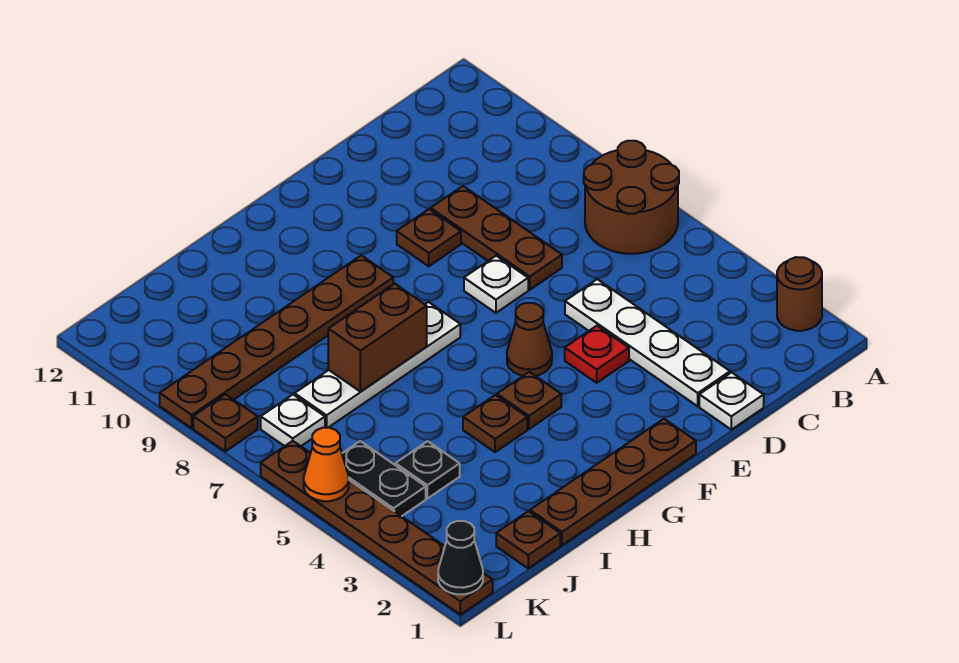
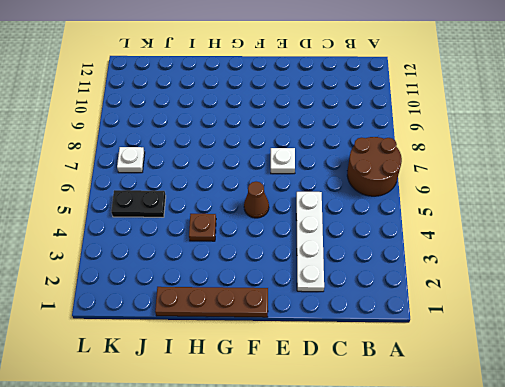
black plate J5:K5 level 1 -> black plate K4:K5 level 1
none -> brown round brick A2 level 1
none -> white plate D1 level 1
none -> brown plate D7:D9 level 1

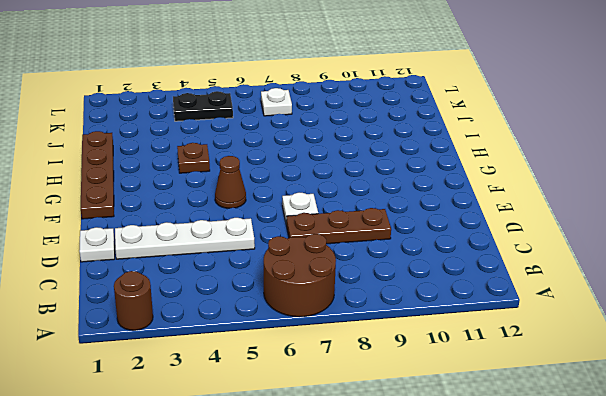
none -> red plate E4 level 1
none -> brown plate E9 level 1
none -> brown plate G4 level 1

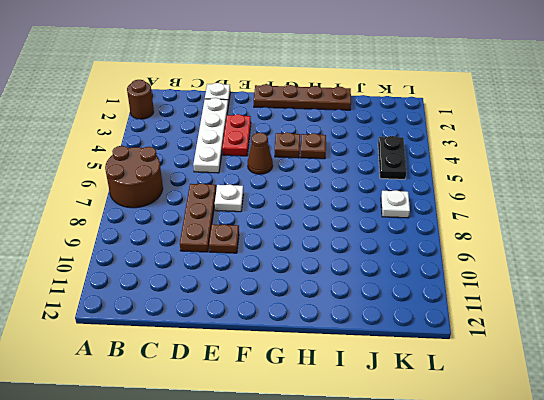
red plate E3:E4 level 1 -> red plate E4 level 1
none -> white plate G7:J7 level 1
none -> brown plate G9:L9 level 1
none -> brown plate J1 level 1

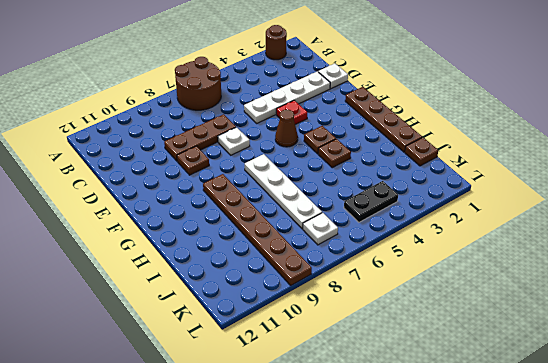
none -> black plate J4 level 1
none -> brown plate L1:L6 level 1
none -> brown plate L8 level 1

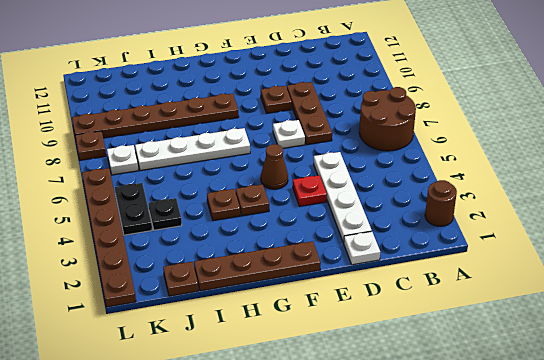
none -> brown brick H7:I7 level 2
none -> black cone L1 level 2
none -> orange cone L5 level 2

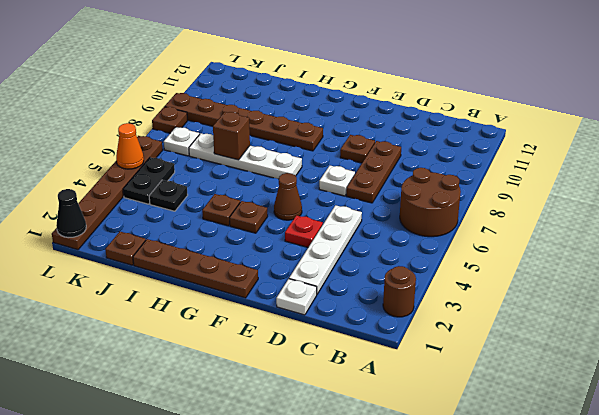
brown brick I7 level 2 -> brown brick H7:I7 level 2

